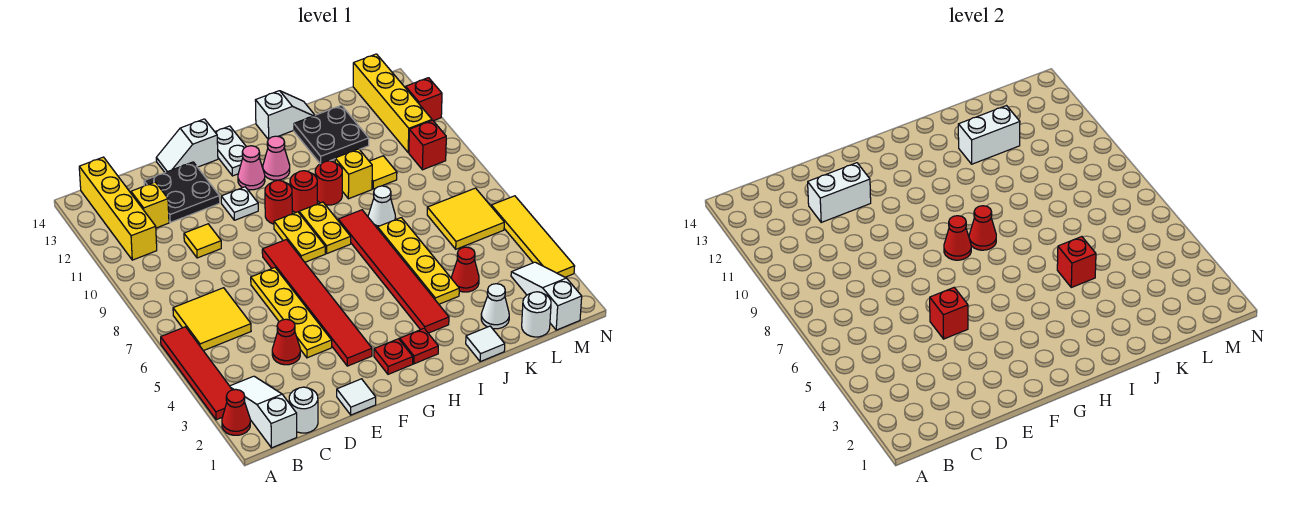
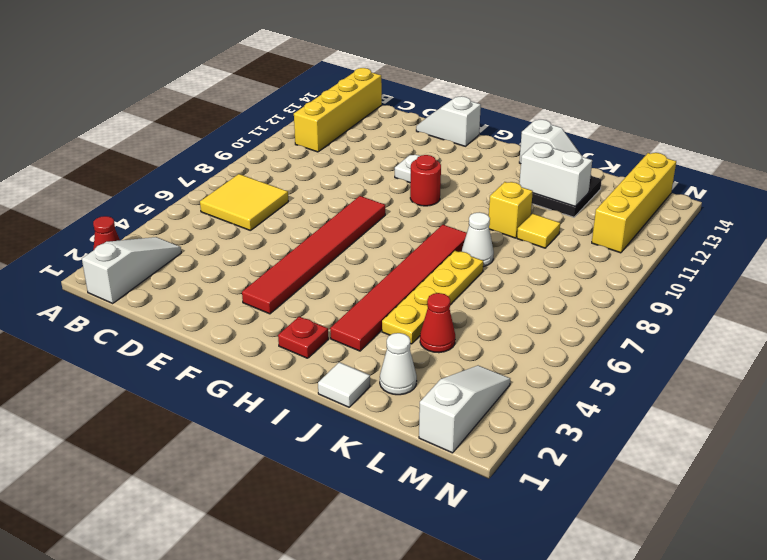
none -> red tile A3:A6 level 1
none -> white round brick C1 level 1
none -> yellow brick C12 level 1
none -> red cone D4 level 1

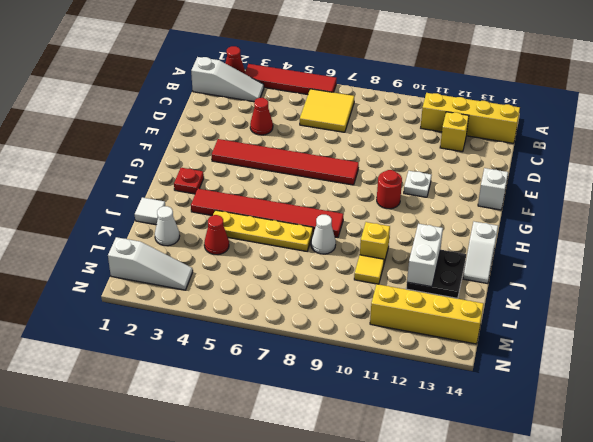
none -> white round brick C1 level 1
none -> yellow tile D10 level 1
none -> black plate D12:E13 level 1
none -> white tile E1 level 1

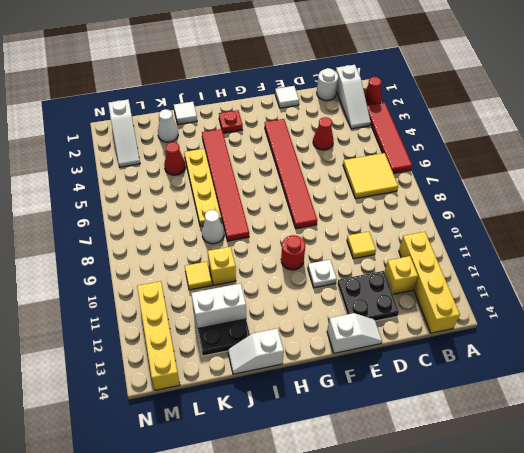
none -> yellow plate E4:E7 level 1
none -> red plate G2 level 1
none -> yellow plate G8:G9 level 1
none -> pink cone G12 level 1

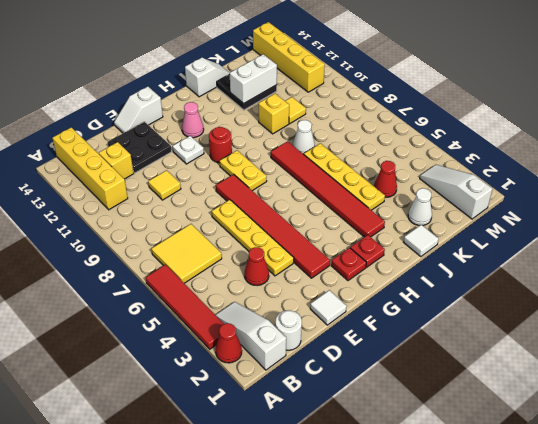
none -> white plate G13:G14 level 1
none -> yellow plate H8:H9 level 1
none -> red round brick H10 level 1
none -> pink cone H12 level 1

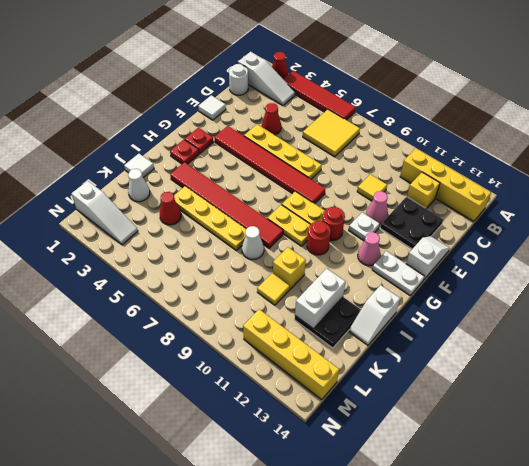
pink cone E11 level 1 -> pink cone H12 level 1
none -> red round brick I10 level 1
none -> white round brick L1 level 1
none -> yellow tile L6:M7 level 1
none -> red brick M10 level 1

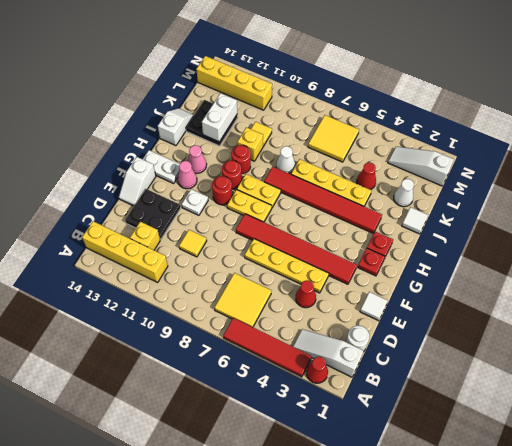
none -> white round brick L1 level 1
none -> red brick M10 level 1
none -> yellow tile N3:N6 level 1
none -> red brick N12 level 1

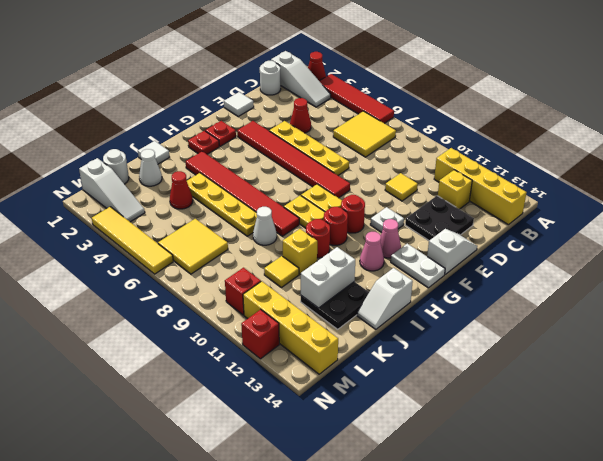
none -> white brick D12:E12 level 2
none -> red brick E5 level 2
none -> red cone G8 level 2
none -> red cone H8 level 2

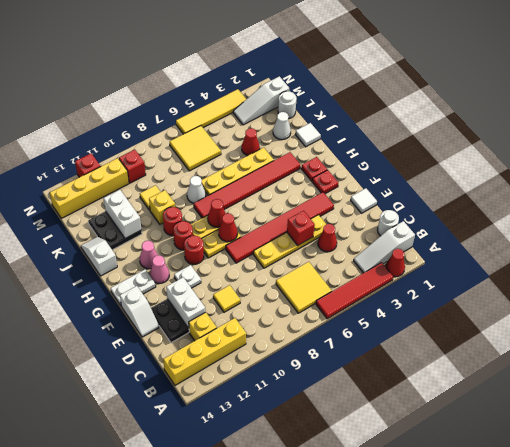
none -> red brick J5 level 2

